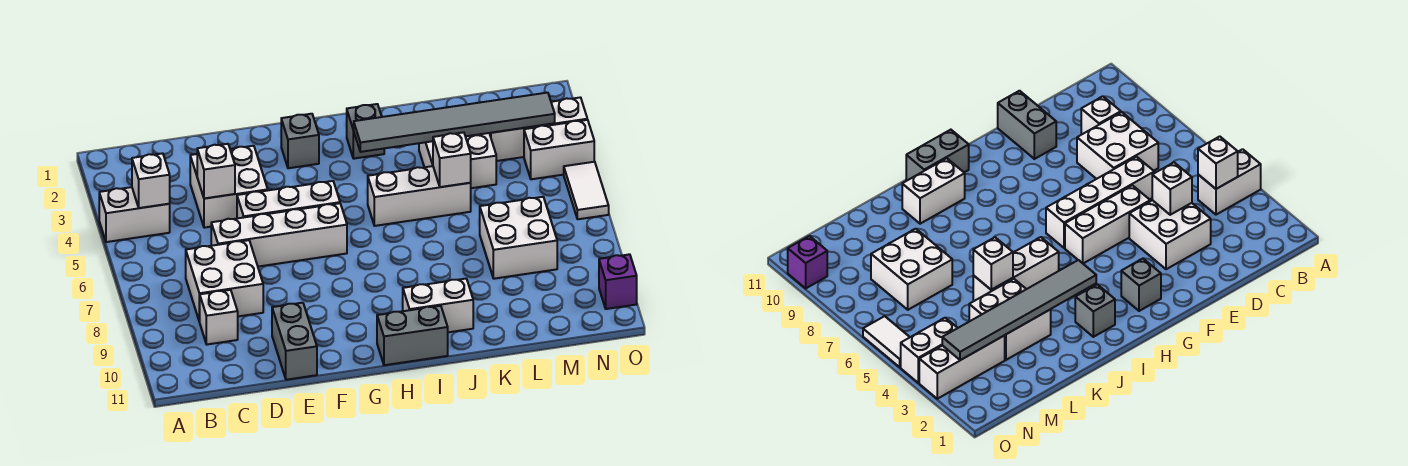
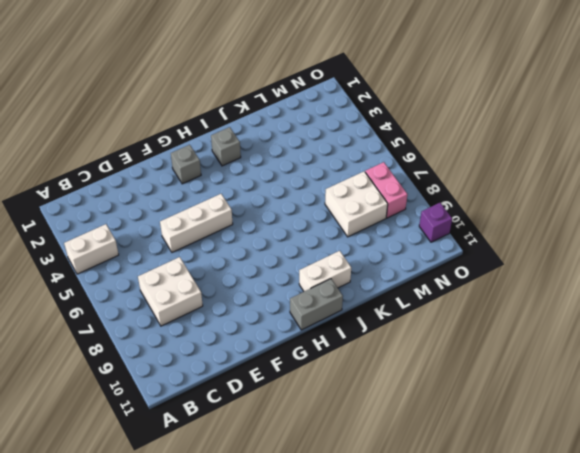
pink brick N7:N8 level 1 -> none
none -> white brick C9 level 1
none -> white brick D3:E4 level 1
none -> white brick D6:G6 level 1

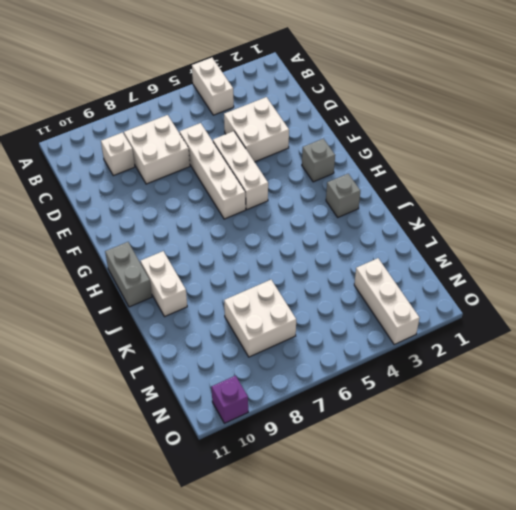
none -> grey brick E10:E11 level 1
none -> white brick I5:K5 level 1
none -> white brick K3:L4 level 1

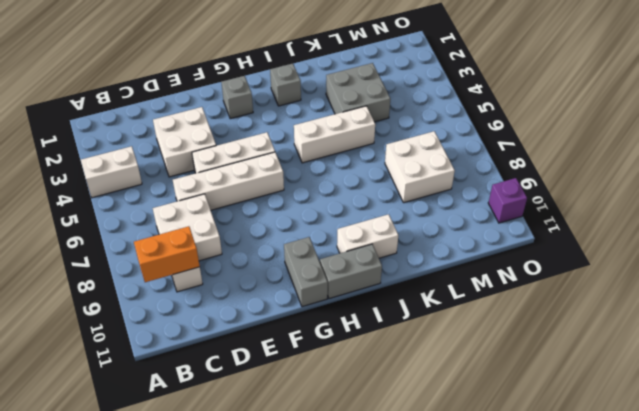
orange brick B9:C9 level 2 -> none
grey brick G10:G11 level 1 -> grey brick E10:E11 level 1
grey brick K3:L4 level 1 -> white brick K3:L4 level 1
none -> white brick M3:O3 level 1
none -> white brick N4:O4 level 1
none -> white tile O5:O6 level 1

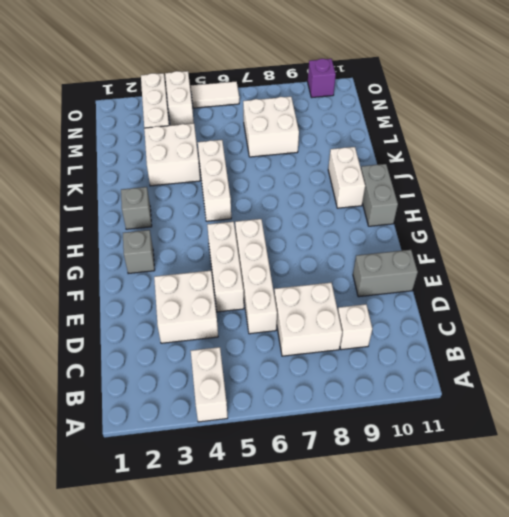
none -> white brick B4 level 2
none -> white brick D4 level 2
none -> grey tile I3:N3 level 2

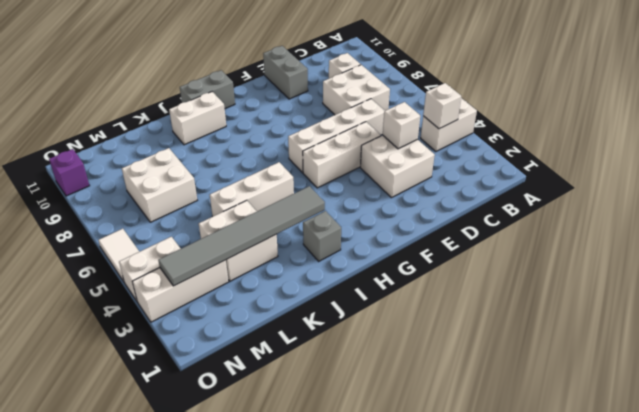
none -> grey brick G2 level 1
none -> white brick K5 level 2

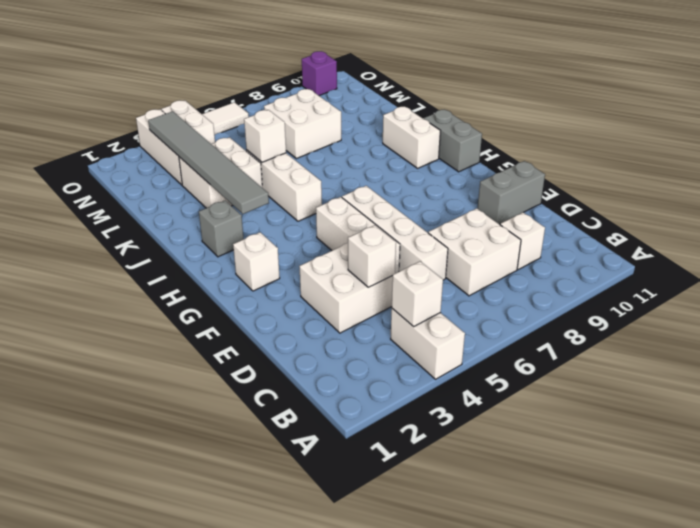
white brick G2 level 1 -> grey brick G2 level 1

